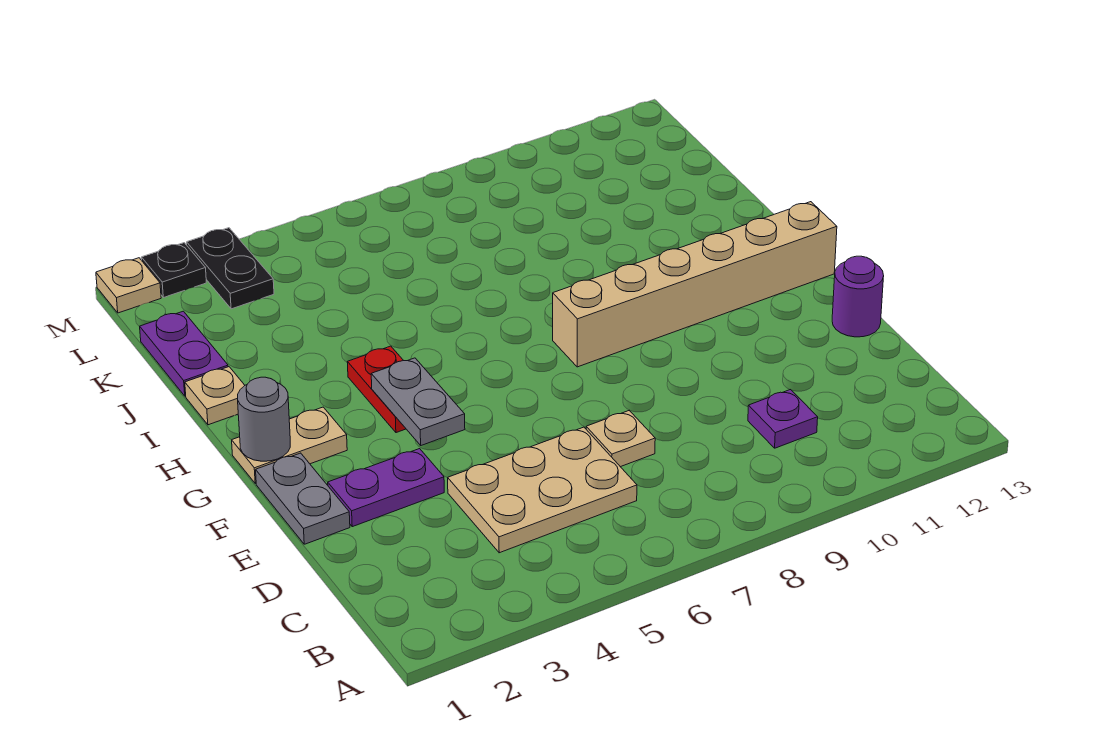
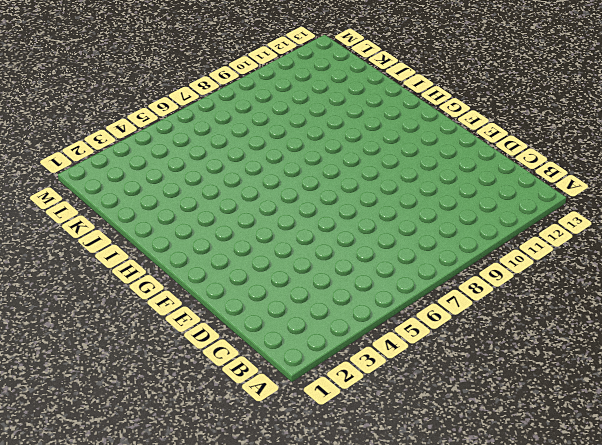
none -> tan plate C4:D6 level 1
none -> purple plate C10 level 1
none -> tan plate D7 level 1

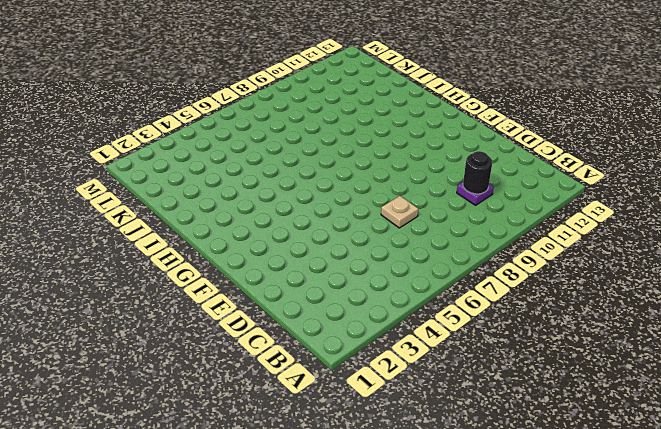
black round brick C10 level 2 -> none
none -> tan plate C4:D6 level 1
none -> grey plate E1:F1 level 1
none -> purple plate E2:E3 level 1

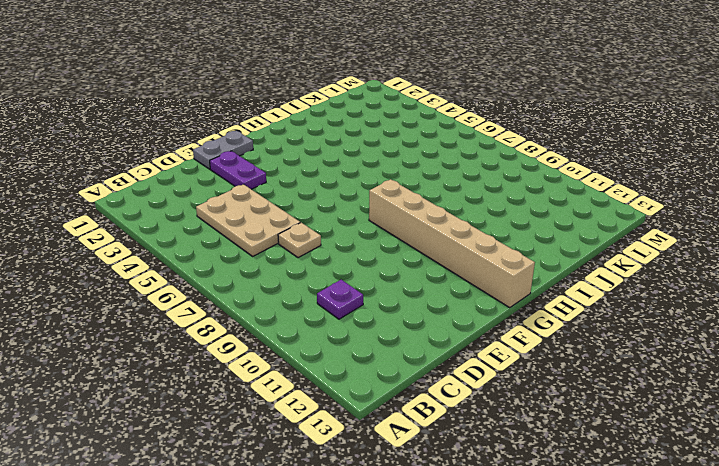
none -> purple round brick E13 level 1
none -> tan plate G1:G2 level 1
none -> red plate G4:H4 level 1

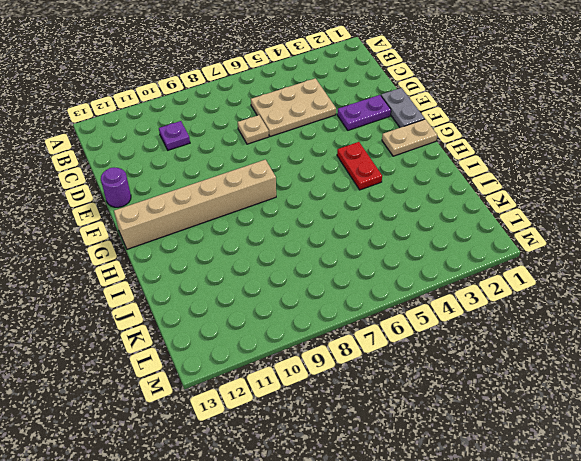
none -> tan plate I1 level 1
none -> purple plate J1:K1 level 1
none -> black plate L3:M3 level 1

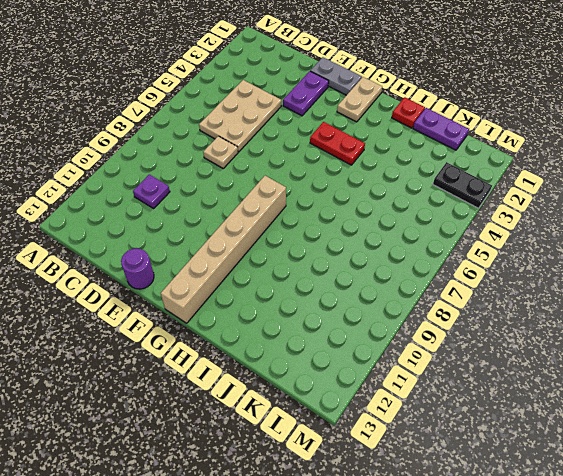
red plate I1 level 1 -> tan plate I1 level 1
none -> tan plate M1 level 1
none -> black plate M2 level 1
none -> grey plate F4:G4 level 2

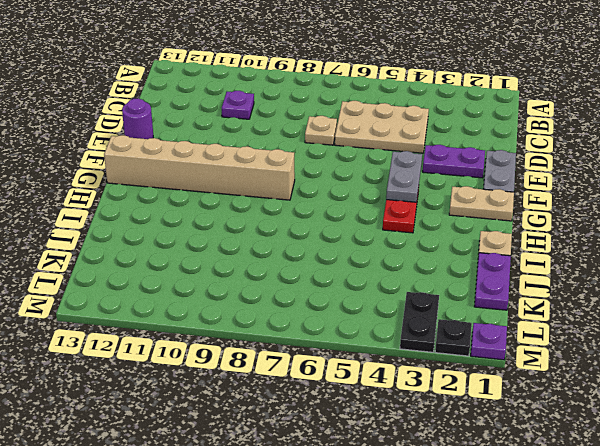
purple plate M1 level 1 -> tan plate M1 level 1
none -> grey round brick G1 level 2

